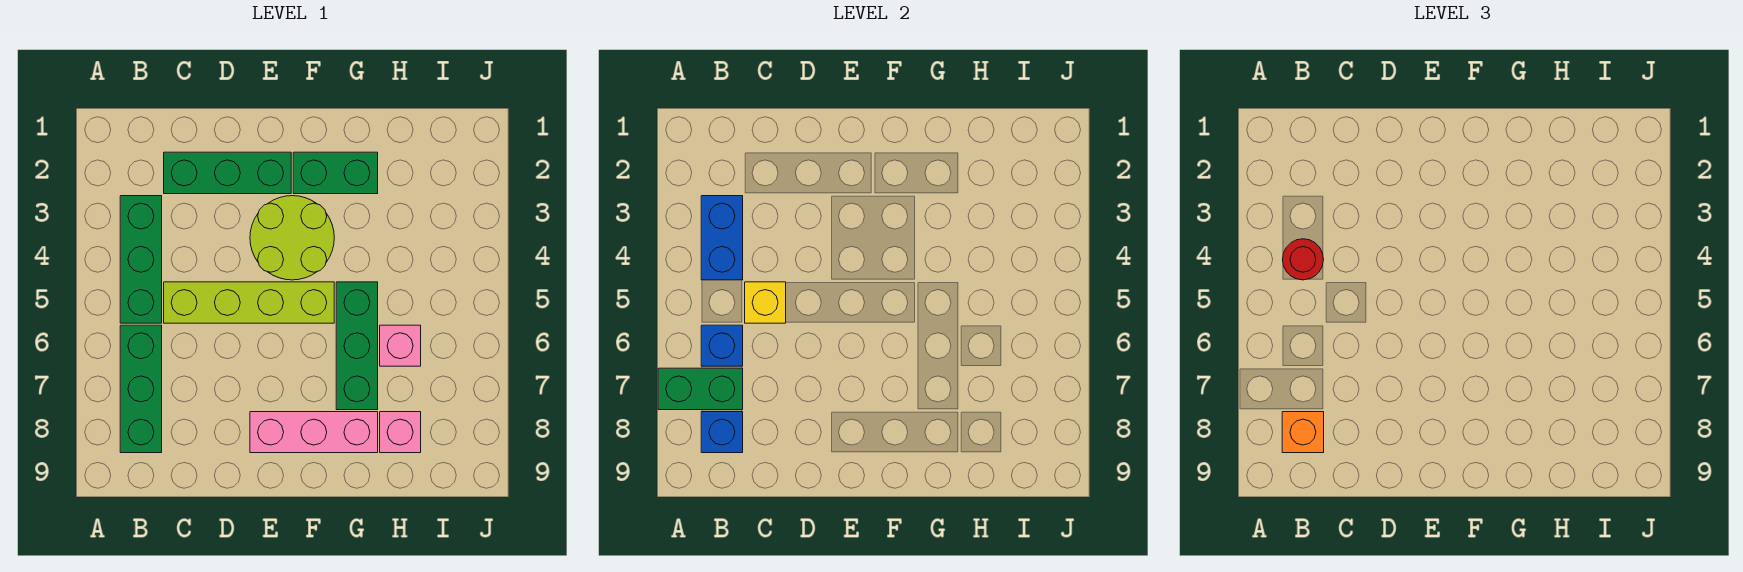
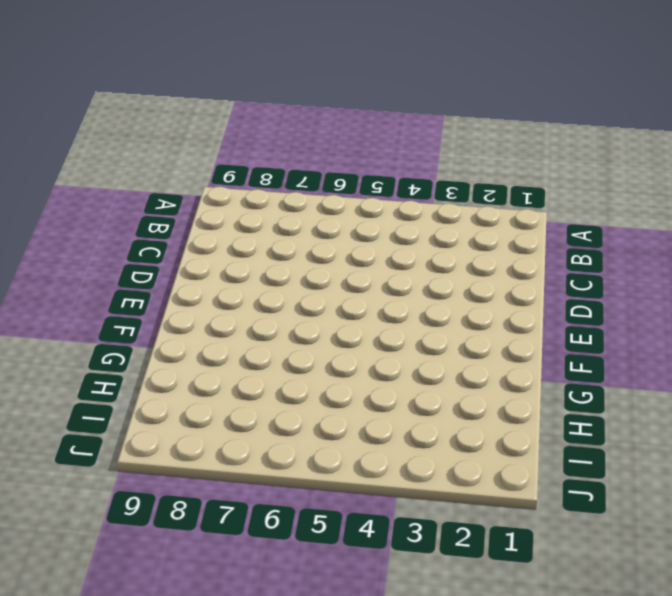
none -> green brick B3:B5 level 1
none -> green brick B6:B8 level 1
none -> green brick C2:E2 level 1

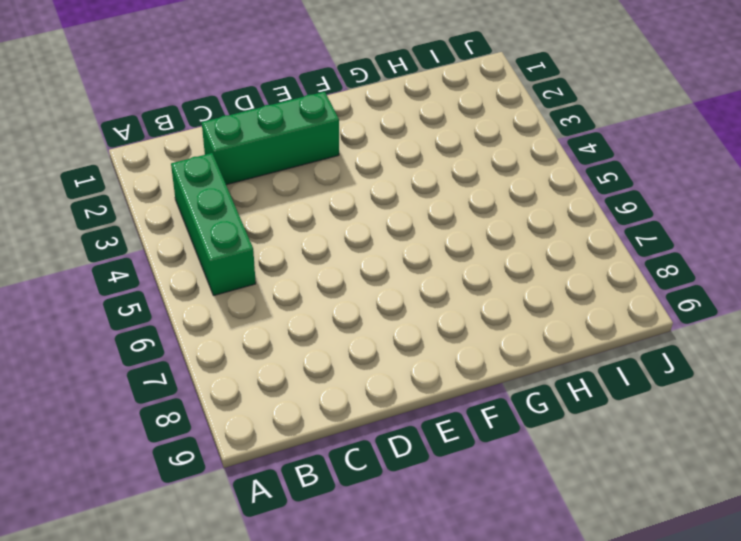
none -> green brick B6:B8 level 1
none -> lime brick C5:F5 level 1
none -> lime round brick E3:F4 level 1

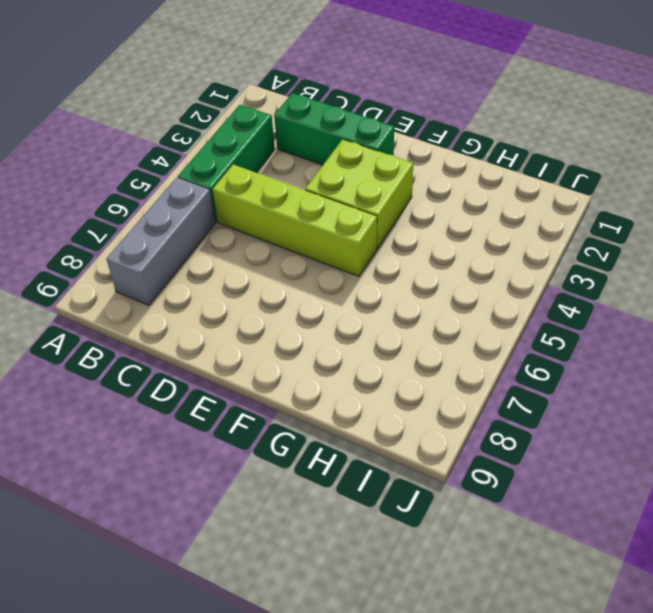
grey brick B6:B8 level 1 -> green brick B6:B8 level 1
lime brick E3:F4 level 1 -> lime round brick E3:F4 level 1
none -> pink brick E8:G8 level 1
none -> green brick F2:G2 level 1
none -> green brick G5:G7 level 1

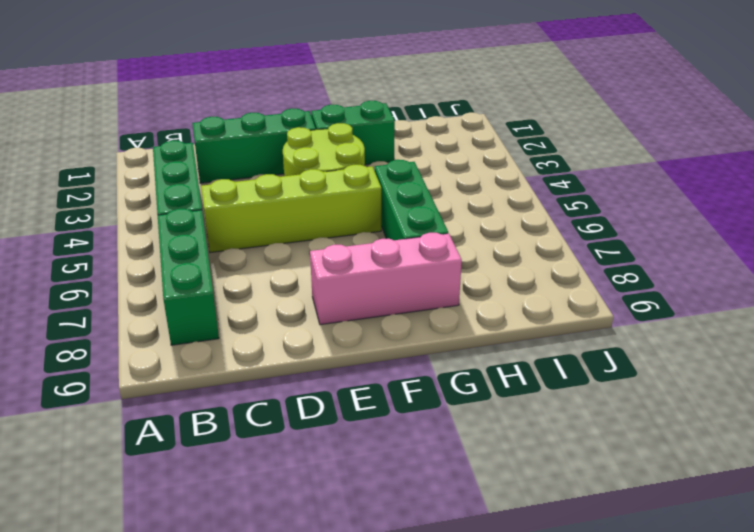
none -> pink brick H6 level 1
none -> pink brick H8 level 1
none -> green brick A7:B7 level 2

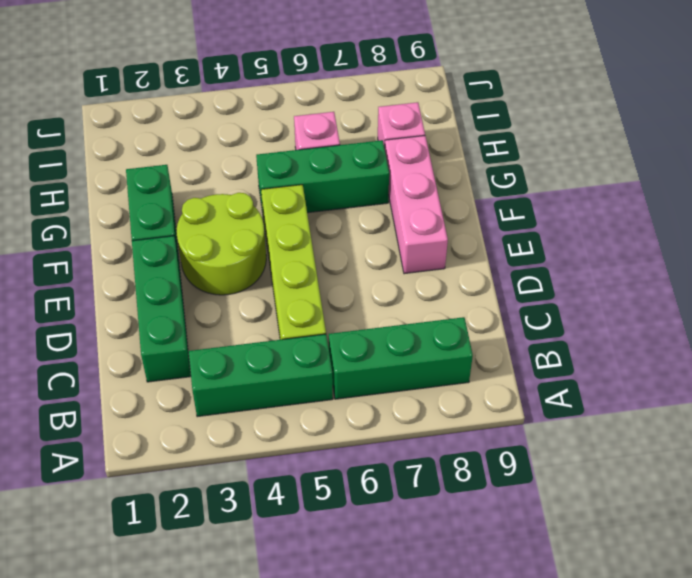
none -> green brick A7:B7 level 2
none -> blue brick B3:B4 level 2
none -> blue brick B6 level 2

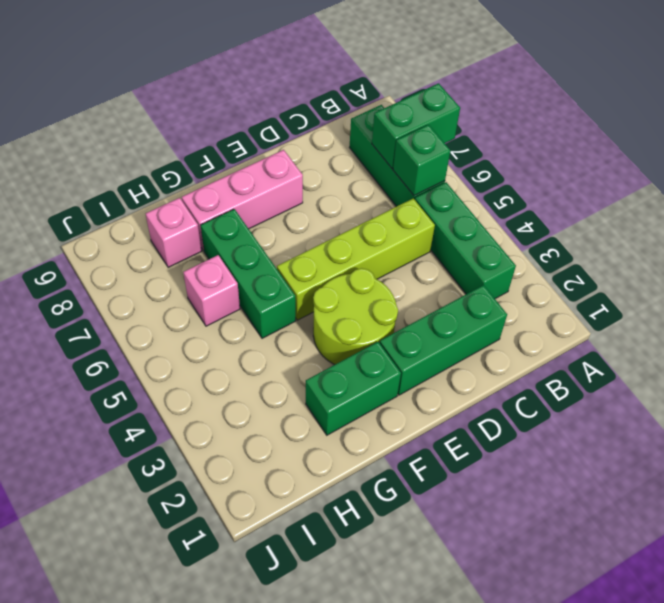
green brick B6 level 2 -> blue brick B6 level 2
none -> blue brick B3:B4 level 2
none -> blue brick B8 level 2
none -> yellow brick C5 level 2

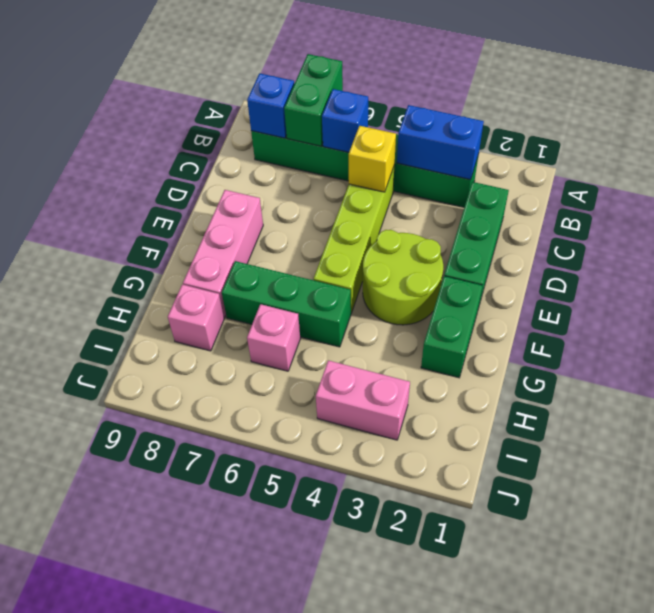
pink brick I3:I4 level 1 -> none
none -> red round brick B4 level 3
none -> orange brick B8 level 3

